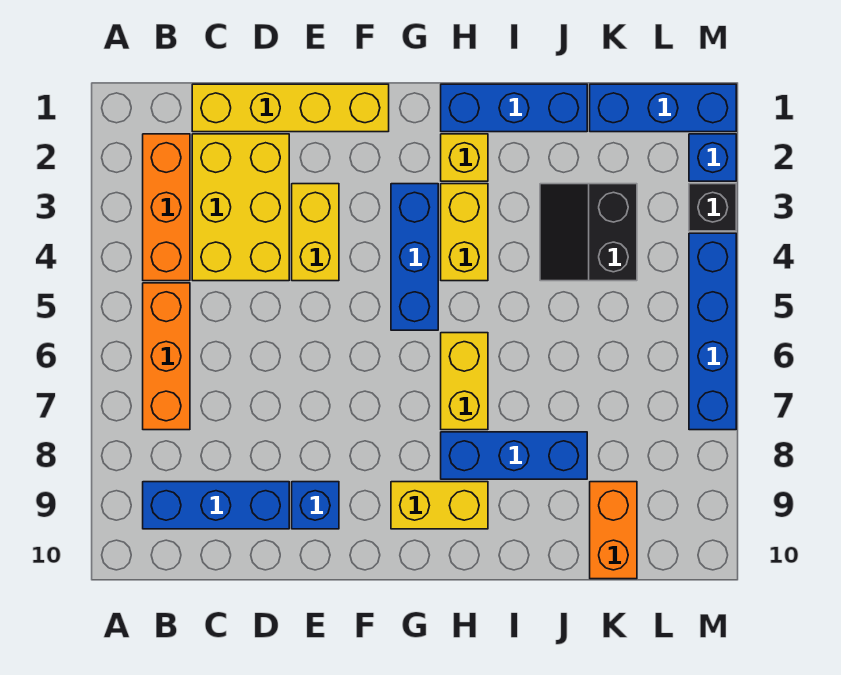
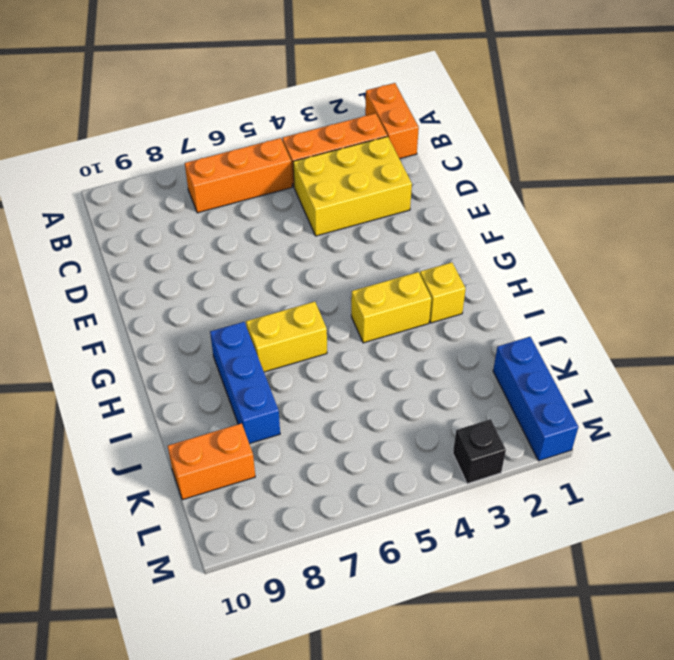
orange brick A1:B1 level 1 -> none
none -> blue brick B9:D9 level 1
none -> yellow brick C1:F1 level 1
none -> yellow brick E3:E4 level 1

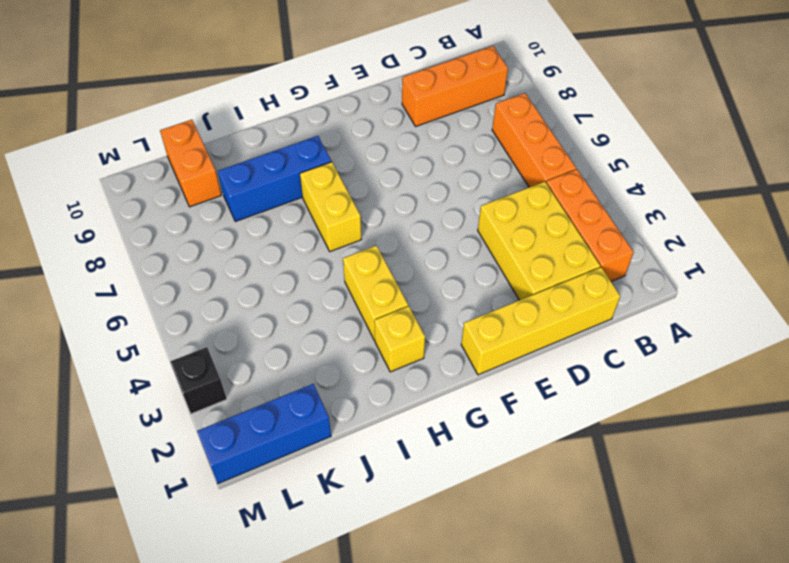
orange brick B9:D9 level 1 -> blue brick B9:D9 level 1
none -> yellow brick E3:E4 level 1
none -> blue brick E9 level 1
none -> blue brick G3:G5 level 1

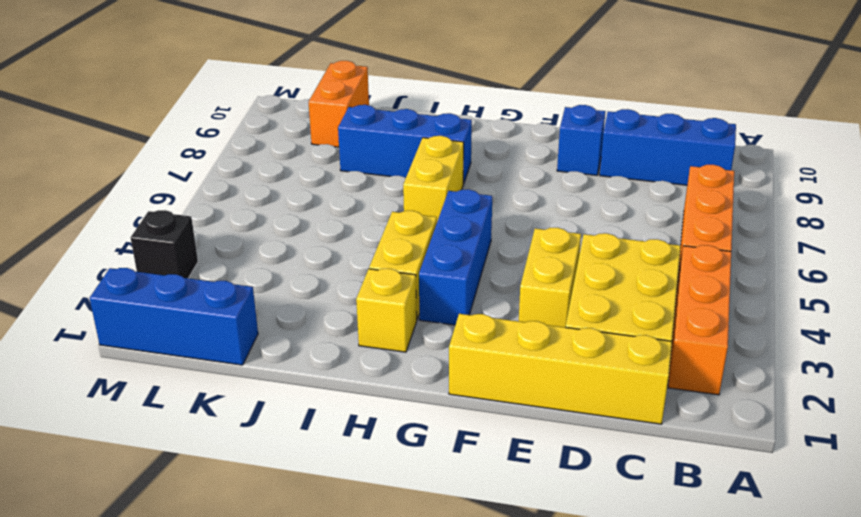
none -> yellow brick G9:H9 level 1
none -> blue brick H1:J1 level 1
none -> black slope J3:K4 level 1 top K

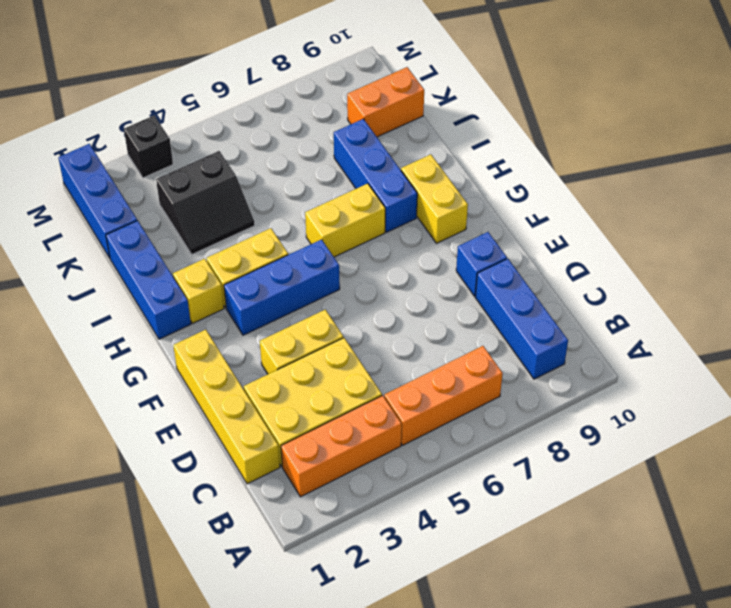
none -> blue brick M2 level 1
none -> blue brick M4:M7 level 1

